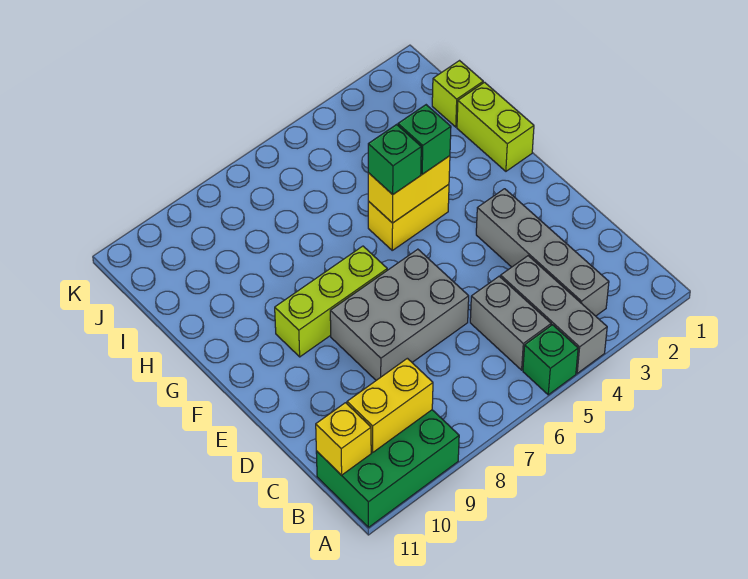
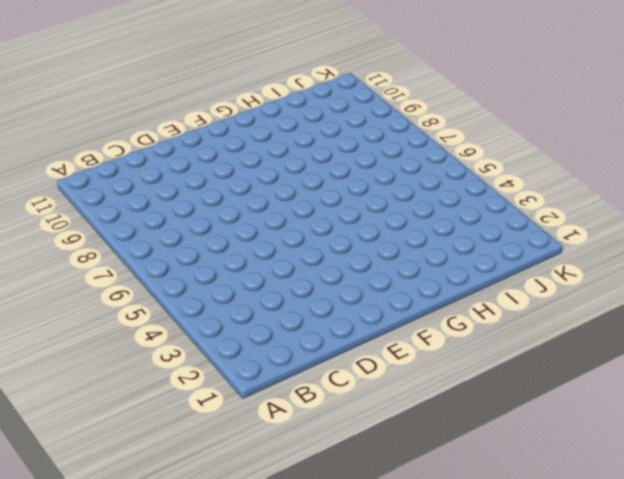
none -> grey brick A4:C4 level 1
none -> green brick A5 level 1
none -> green brick A9:B11 level 1

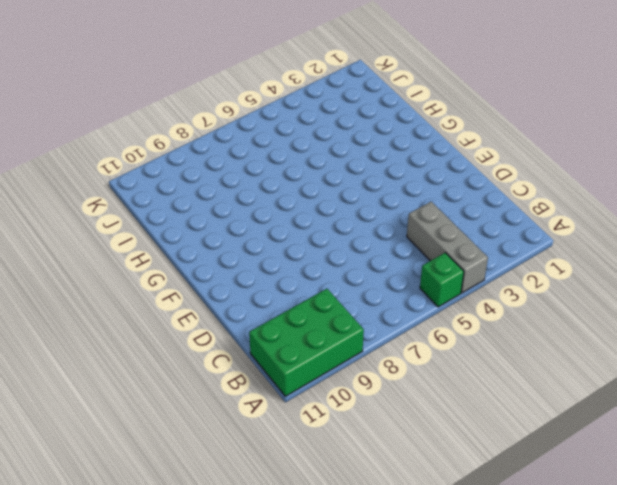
none -> grey brick B3:E3 level 1
none -> grey brick B5:C5 level 1
none -> grey brick D6:E8 level 1

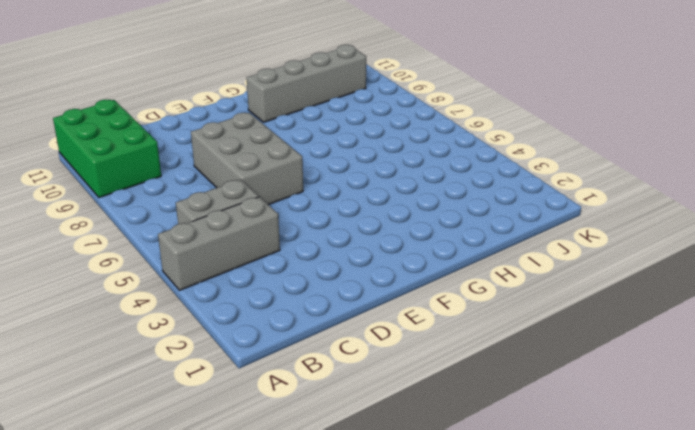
grey brick G10:J10 level 1 -> grey brick B3:E3 level 1
none -> green brick A5 level 1
none -> lime brick F7:F9 level 1
none -> lime brick G1:H1 level 1

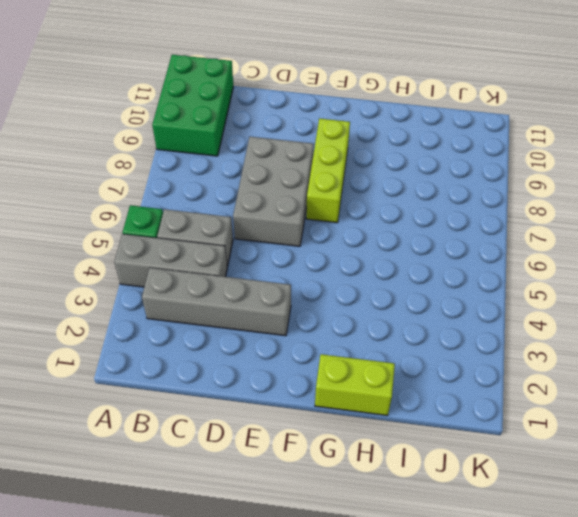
none -> yellow brick G4:G5 level 1
none -> lime brick I1 level 1
none -> yellow brick B9:B10 level 2

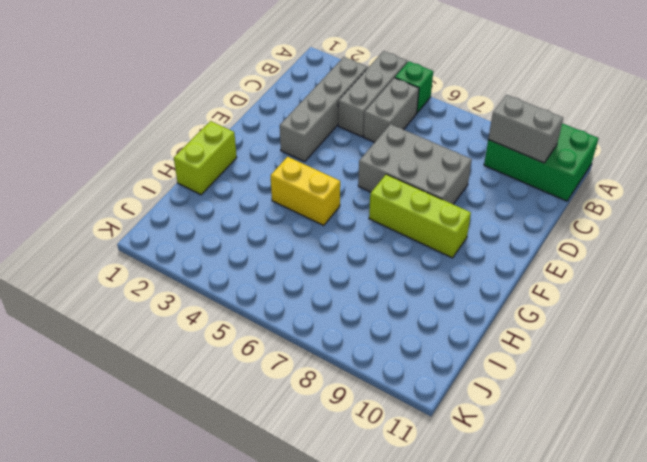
grey brick B9:B10 level 2 -> yellow brick B9:B10 level 2
none -> lime brick I1 level 1
none -> yellow brick B11 level 2
none -> yellow brick G4:G5 level 2

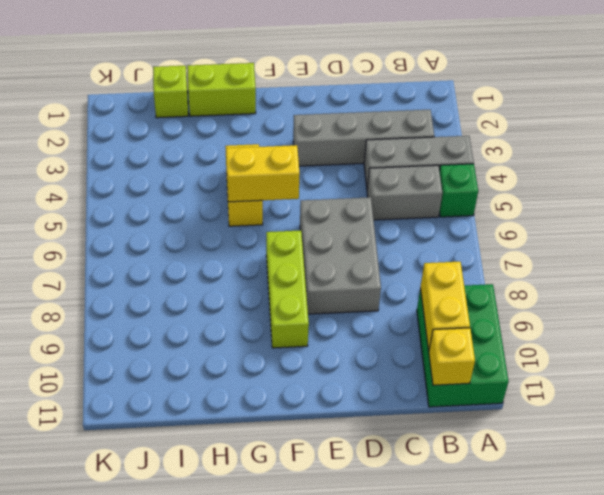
yellow brick F5:G5 level 2 -> yellow brick G4:G5 level 2
none -> green brick G4 level 3
none -> green brick G5 level 3

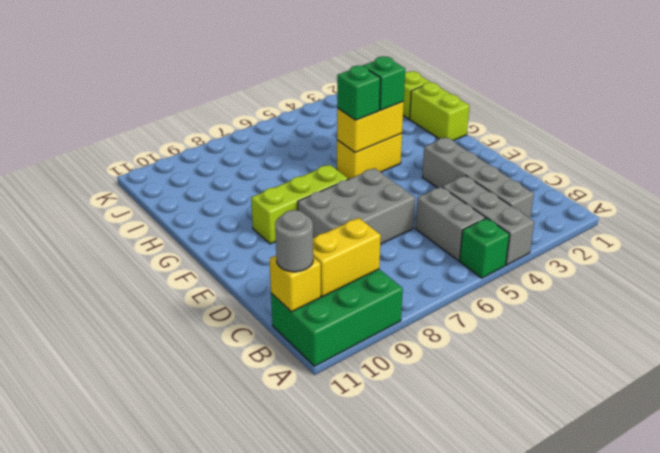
grey round brick B11 level 3 -> none

